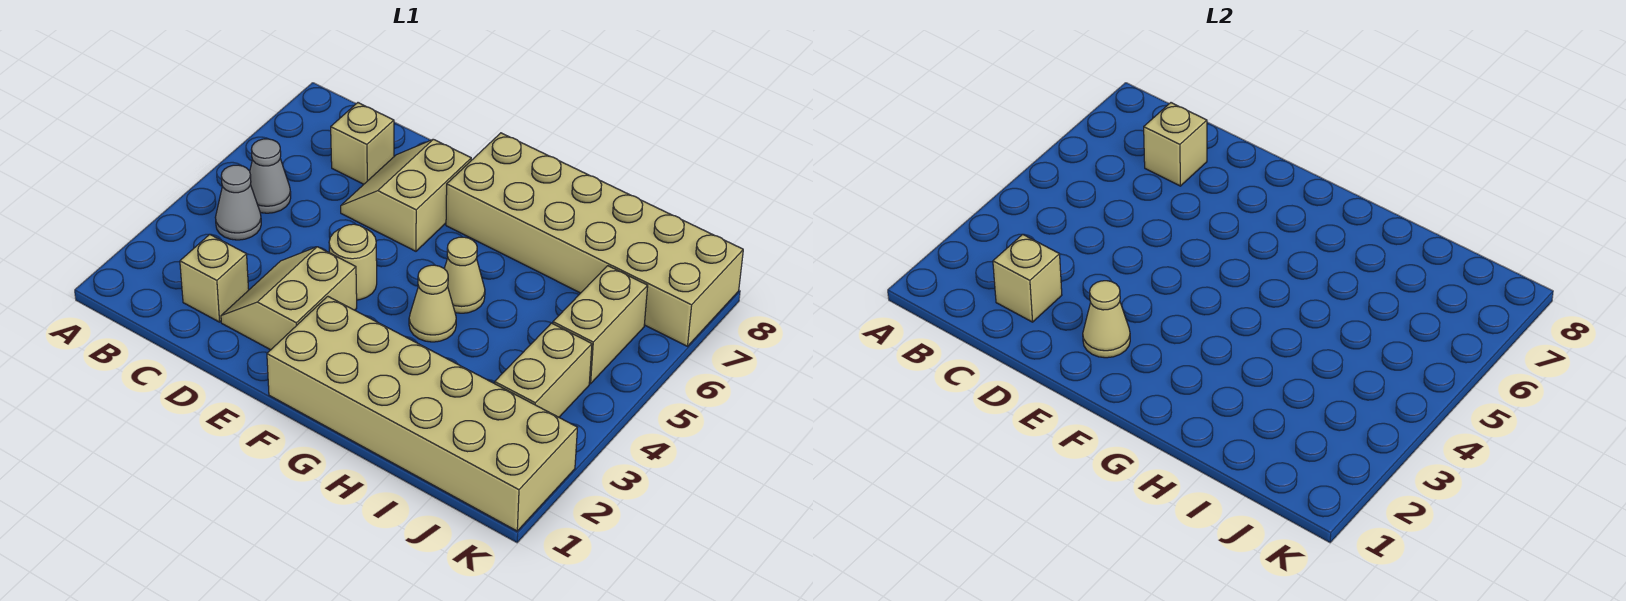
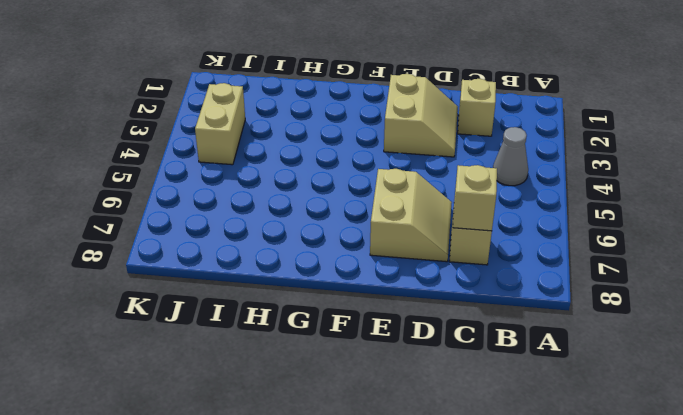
none -> grey cone B5 level 1
none -> tan round brick E4 level 1
none -> tan brick F1:K2 level 1

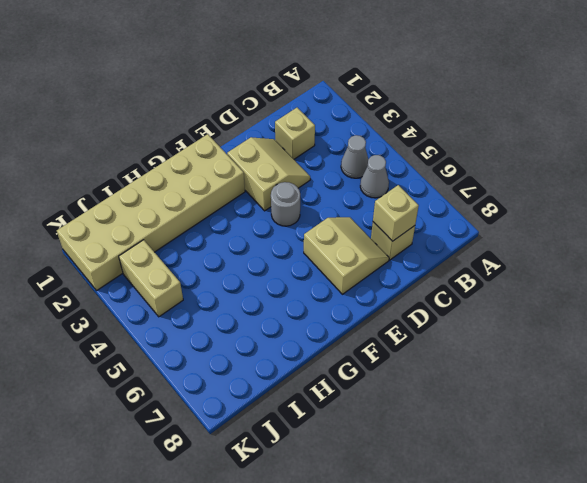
grey round brick E4 level 1 -> tan round brick E4 level 1
none -> tan brick F7:K8 level 1
none -> tan cone G4 level 1
none -> tan cone G5 level 1

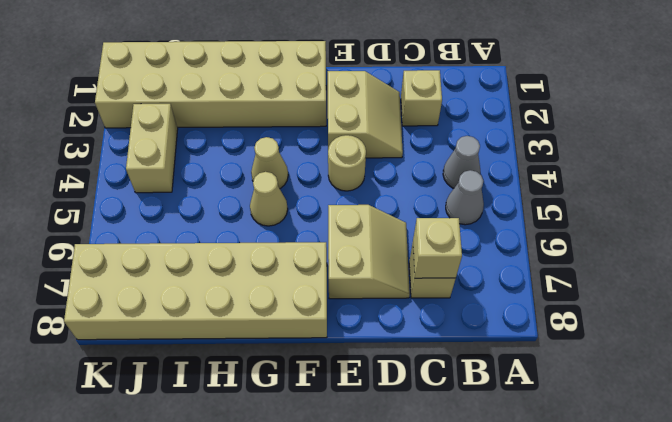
none -> tan brick J5:J6 level 1
none -> tan brick C2 level 2
none -> tan cone E2 level 2

